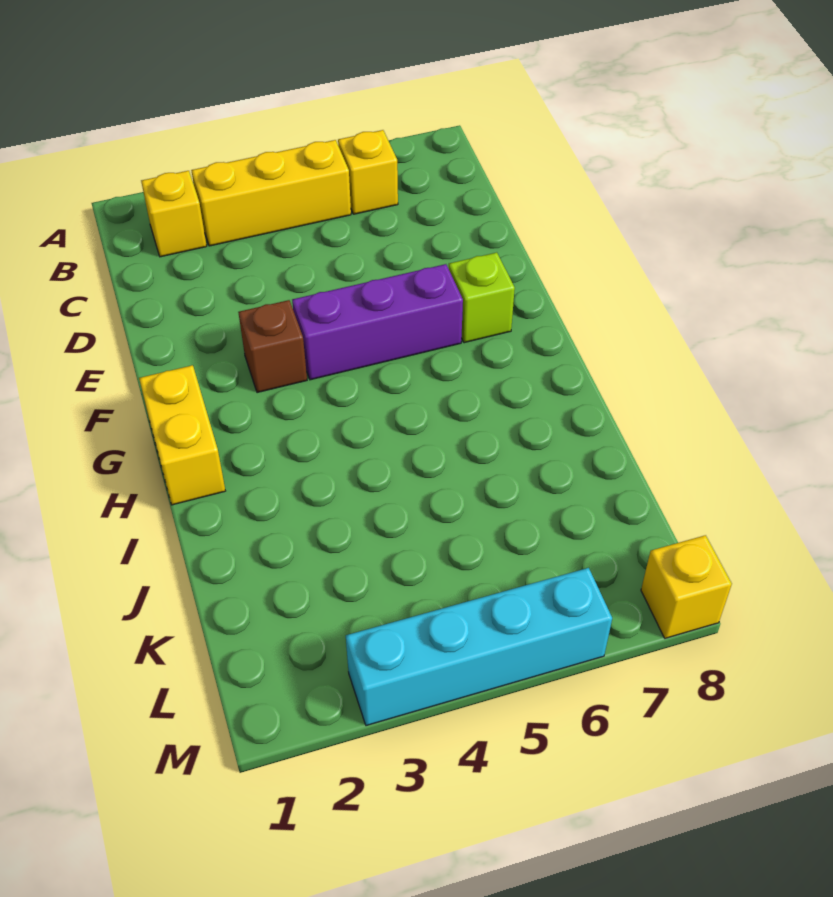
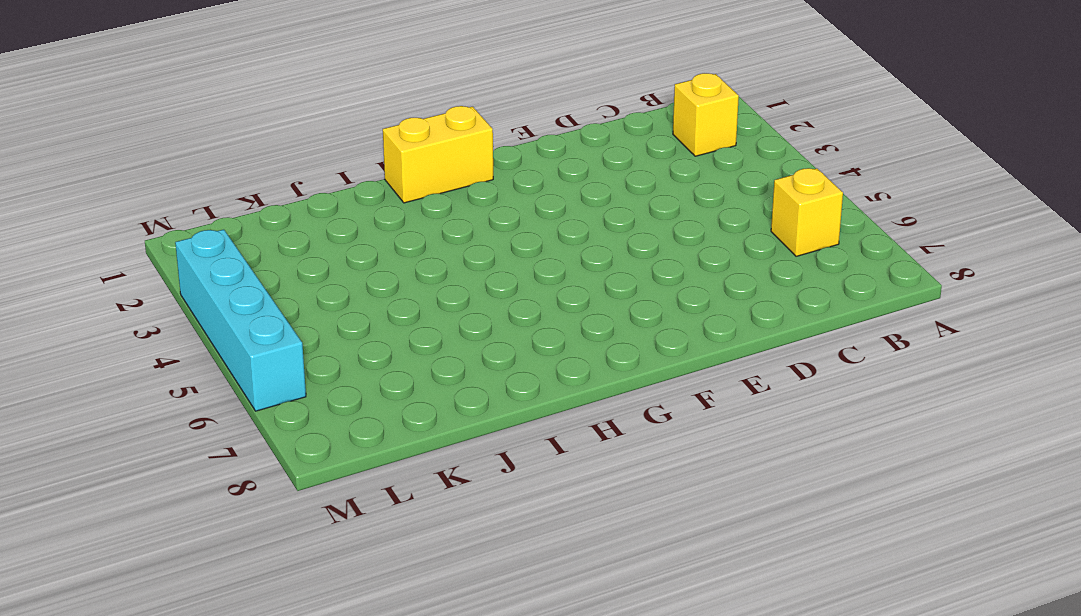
none -> yellow brick B3:B5 level 1
none -> brown brick F3 level 1

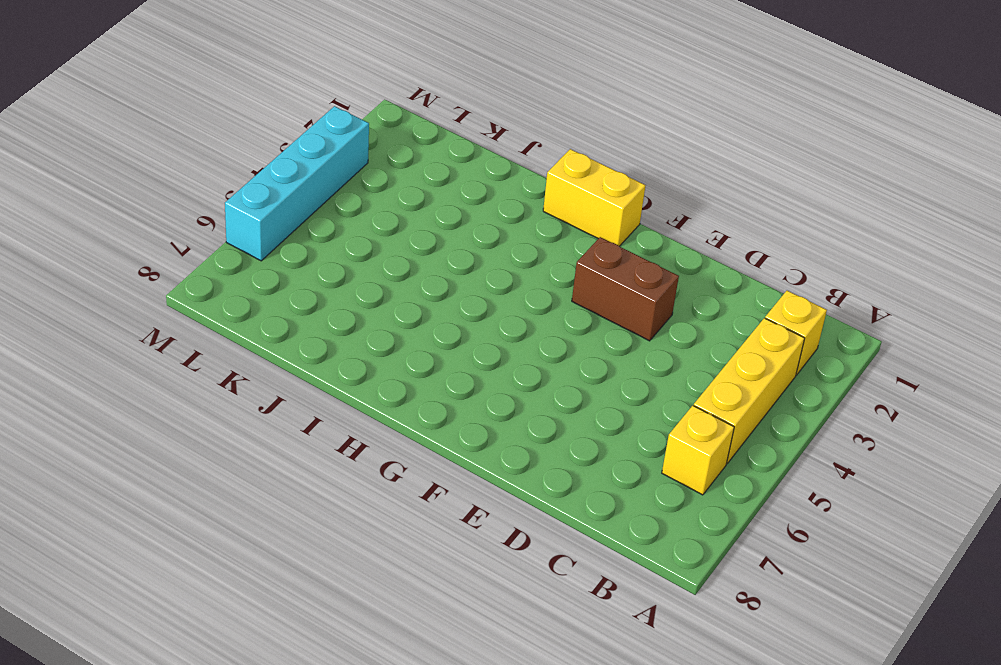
brown brick E3:F3 level 1 -> brown brick F3 level 1
none -> purple brick F4:F6 level 1
none -> lime brick F7 level 1

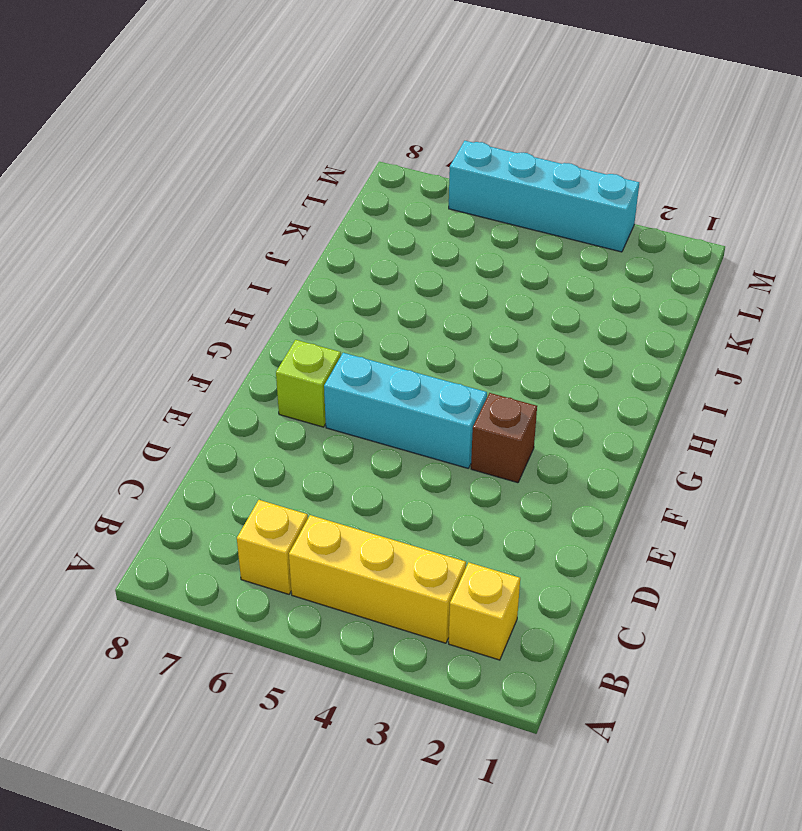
cyan brick F4:F6 level 1 -> purple brick F4:F6 level 1
none -> yellow brick G1:H1 level 1
none -> yellow brick M8 level 1

